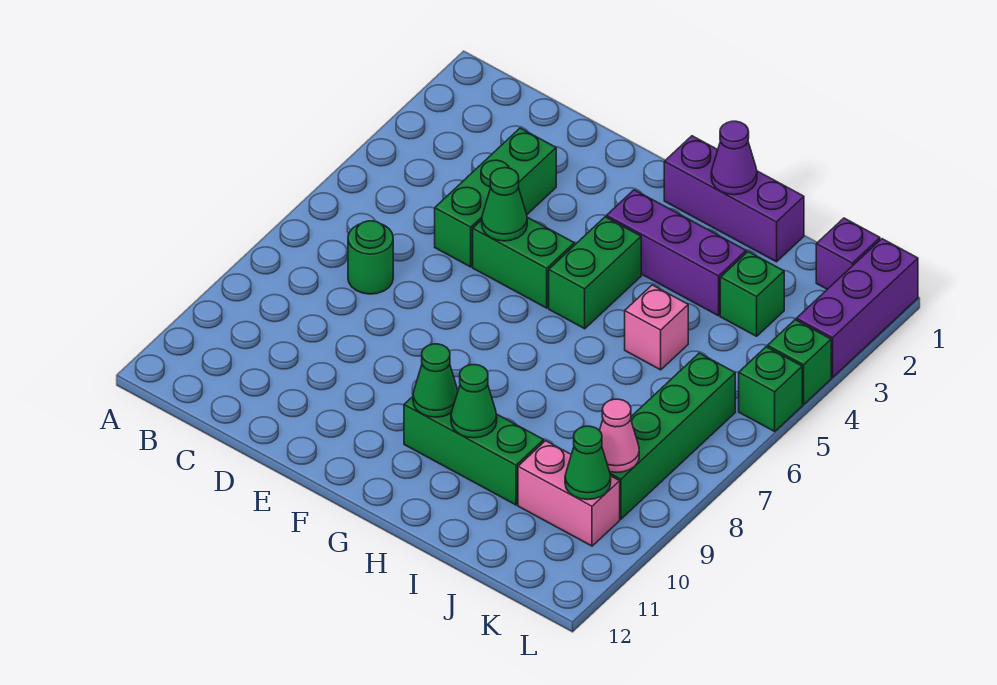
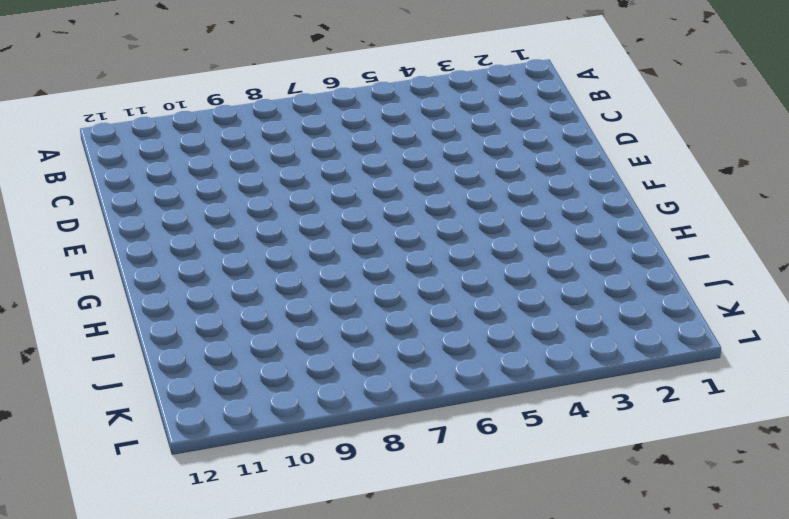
none -> green round brick C7 level 1
none -> green brick D3:D5 level 1
none -> green brick E5:F5 level 1

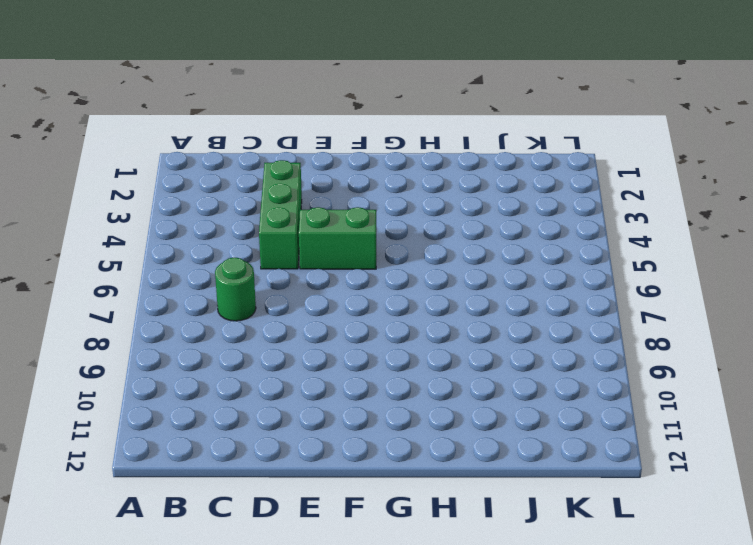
none -> purple brick G1:I1 level 1
none -> purple brick G3:I3 level 1
none -> green brick G4:G5 level 1

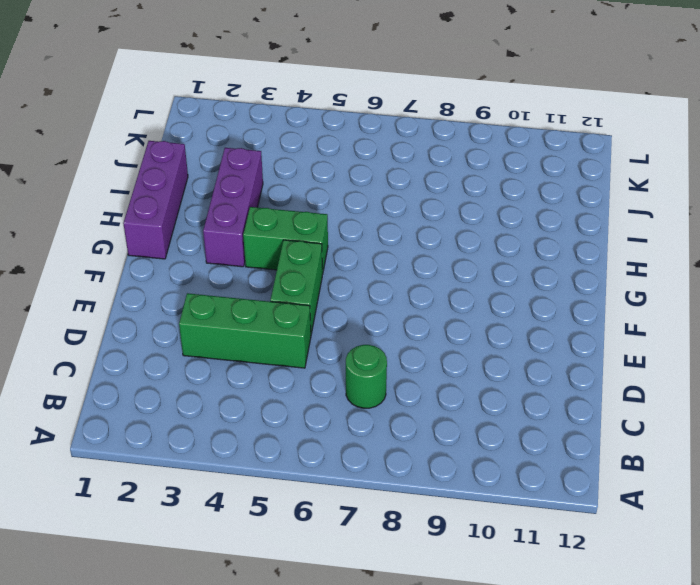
none -> green brick G10:I10 level 1
none -> pink brick I5 level 1
none -> green brick J3 level 1

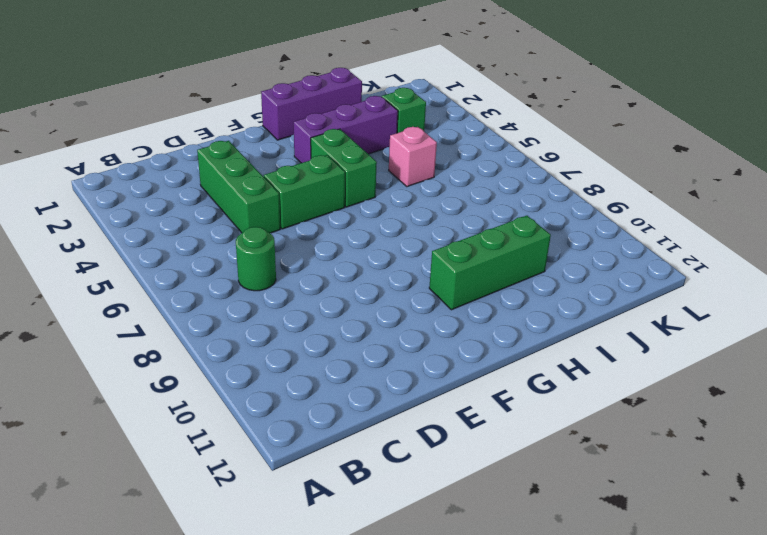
none -> pink brick J10:K10 level 1
none -> purple brick K1 level 1
none -> green brick K6:K9 level 1

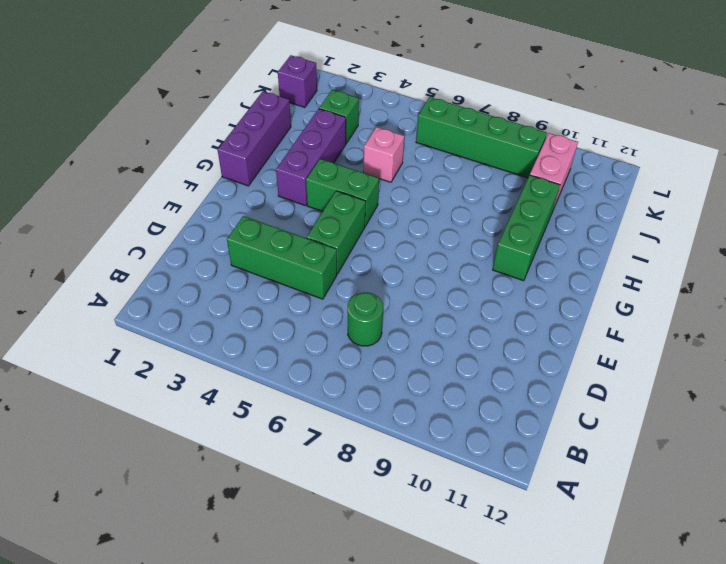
none -> purple brick L1:L3 level 1
none -> green brick L4 level 1
none -> green brick L5 level 1

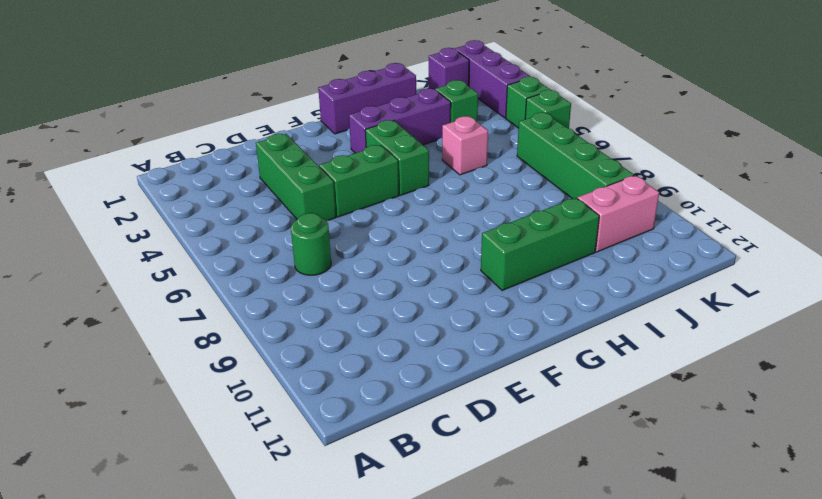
none -> green cone E5 level 2
none -> green cone G10 level 2
none -> purple cone H1 level 2

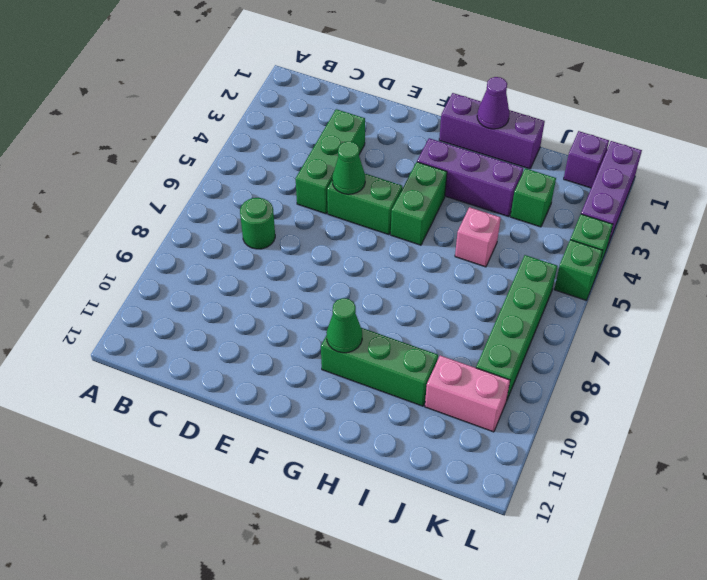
none -> green cone H10 level 2
none -> pink cone K9 level 2
none -> green cone K10 level 2

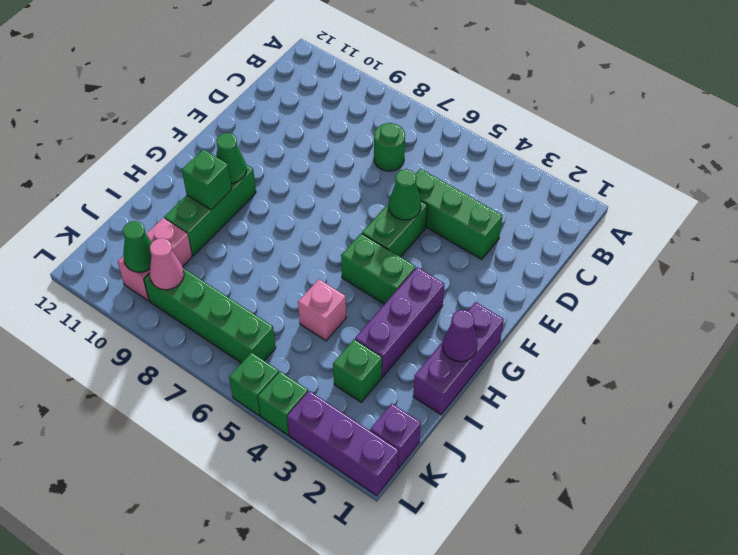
green brick H10 level 2 -> green cone H10 level 2

